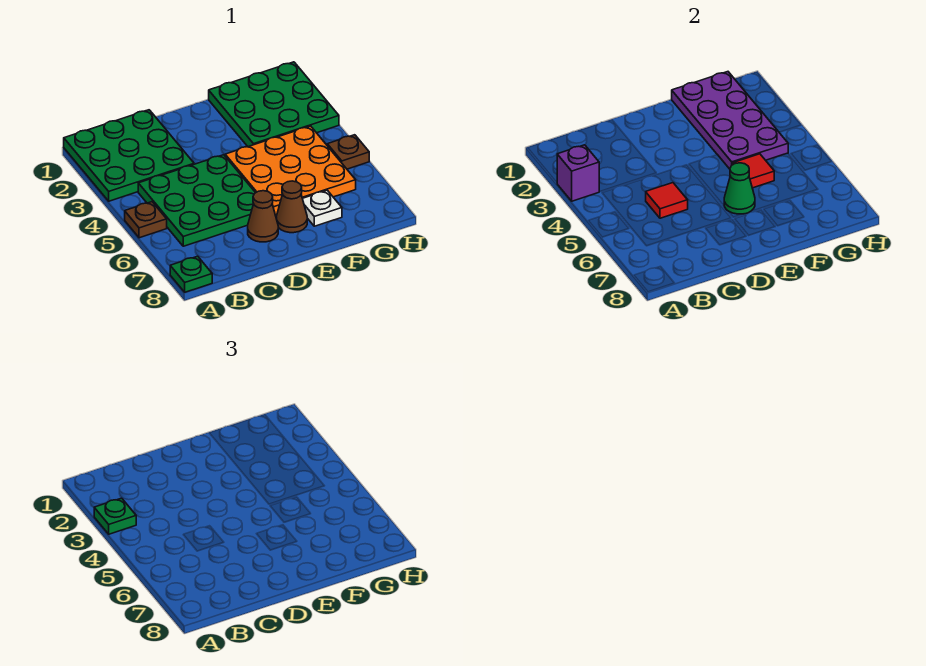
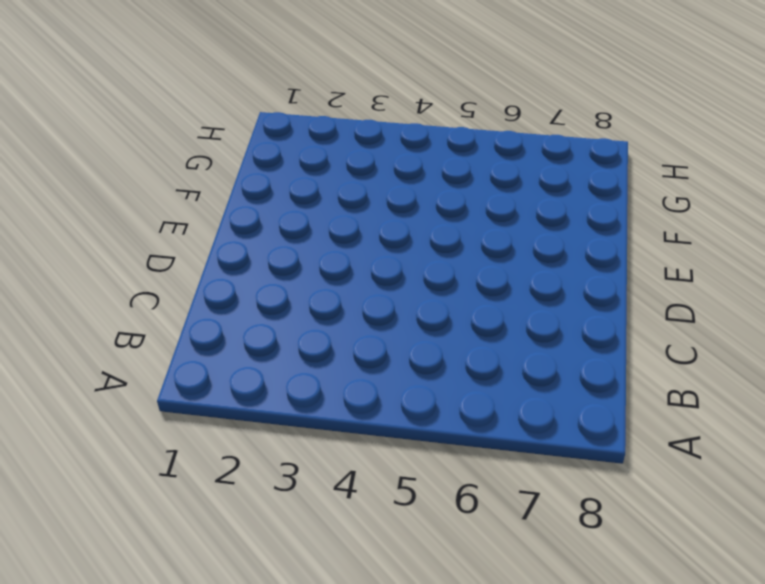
none -> green plate A1:C3 level 1
none -> brown plate A5 level 1
none -> green plate A8 level 1

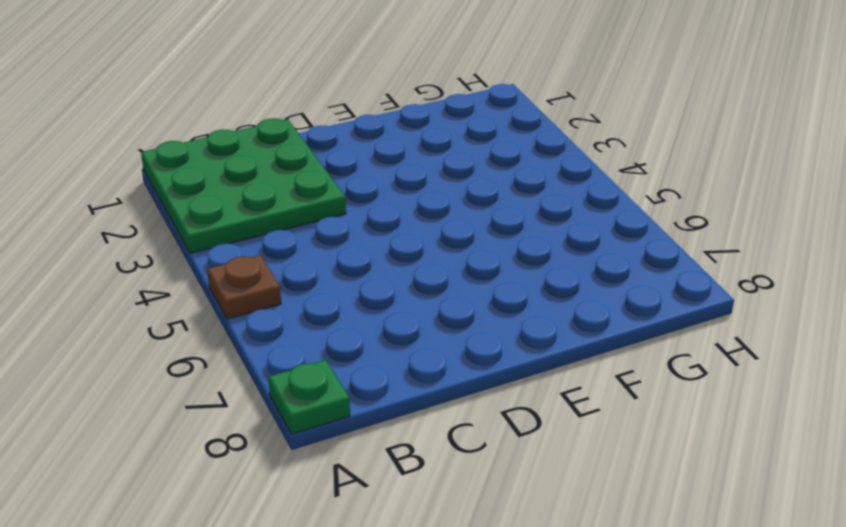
none -> green plate B4:D6 level 1
none -> brown cone D7 level 1
none -> orange plate E4:G6 level 1

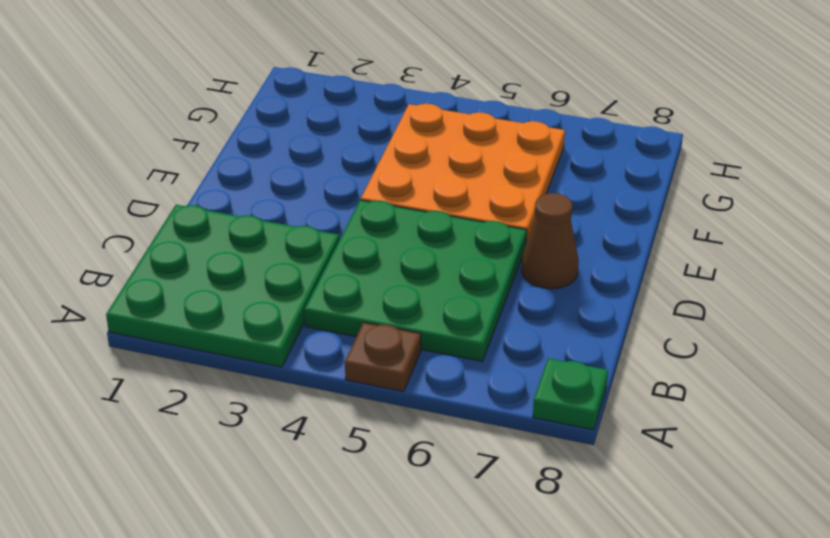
none -> brown cone E7 level 1
none -> green plate F1:H3 level 1
none -> white plate F7 level 1

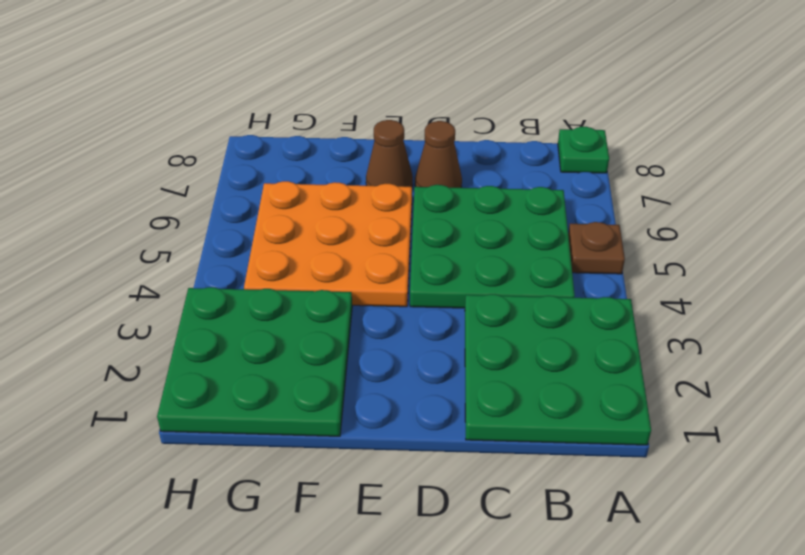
none -> white plate F7 level 1
none -> brown plate H5 level 1
none -> purple brick A3 level 2

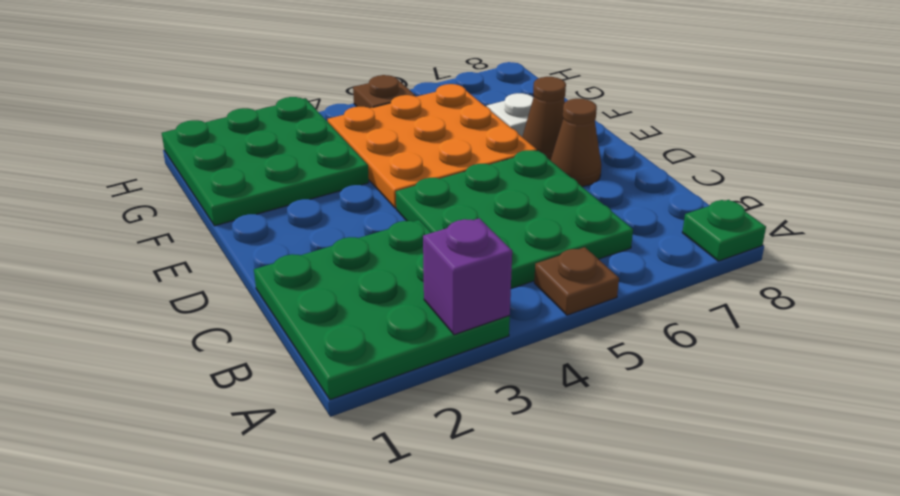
none -> red tile C5 level 2
none -> green cone E6 level 2
none -> purple plate F1:G4 level 2

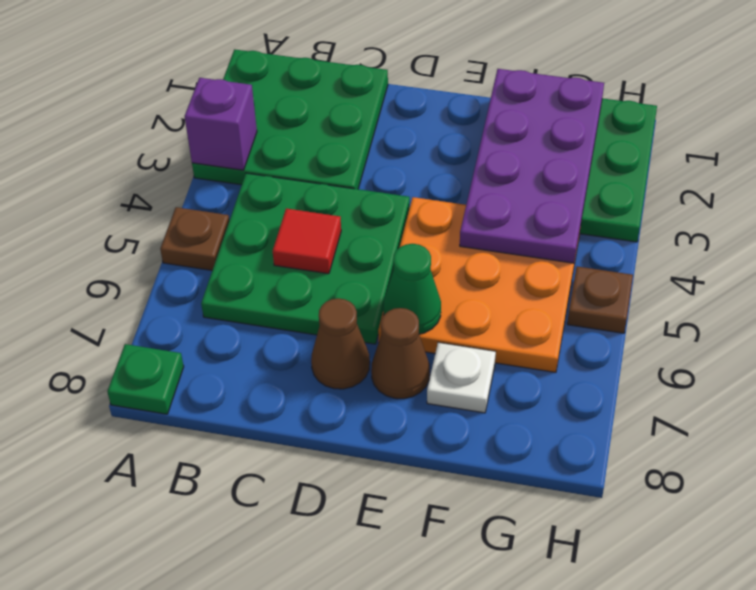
none -> red tile F5 level 2
none -> green plate A3 level 3

